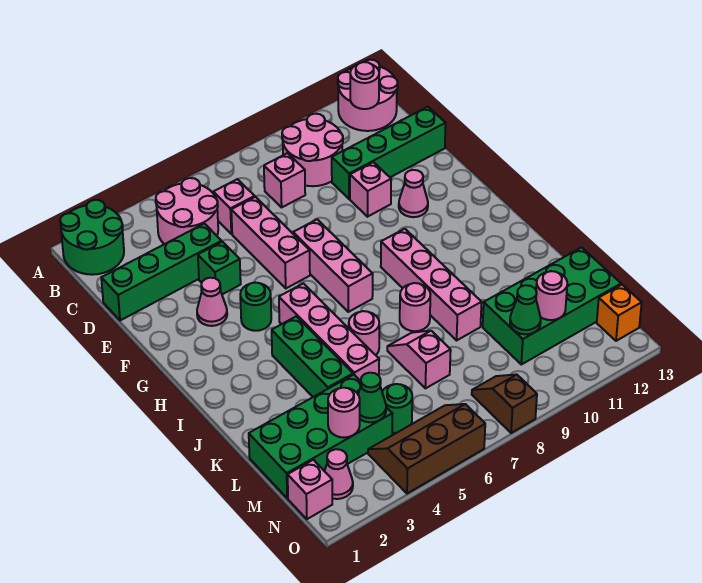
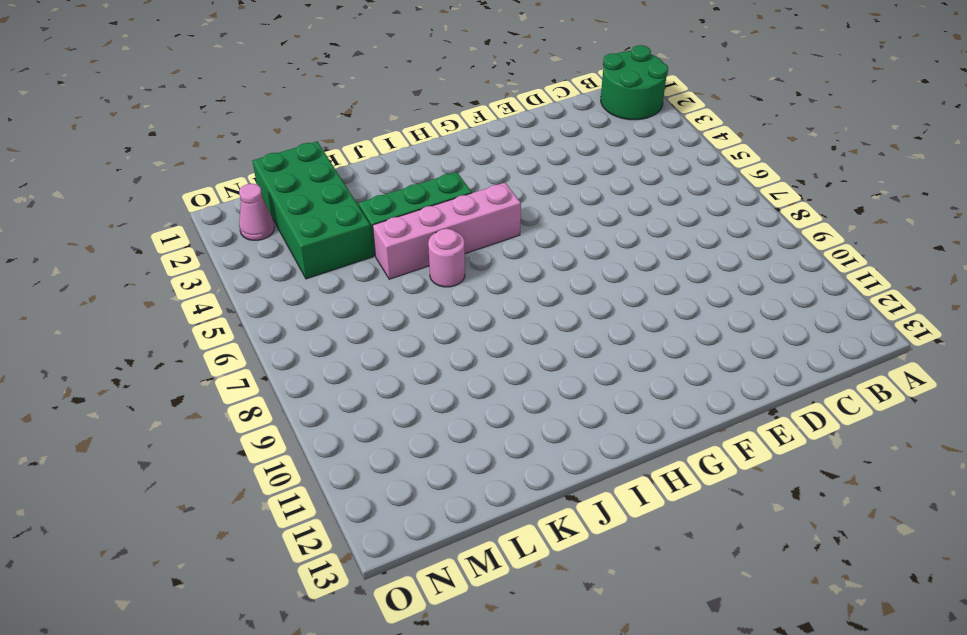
none -> pink round brick A12:B13 level 1
none -> pink round brick B4:C5 level 1
none -> pink round brick B9:C10 level 1
none -> pink brick C6 level 1

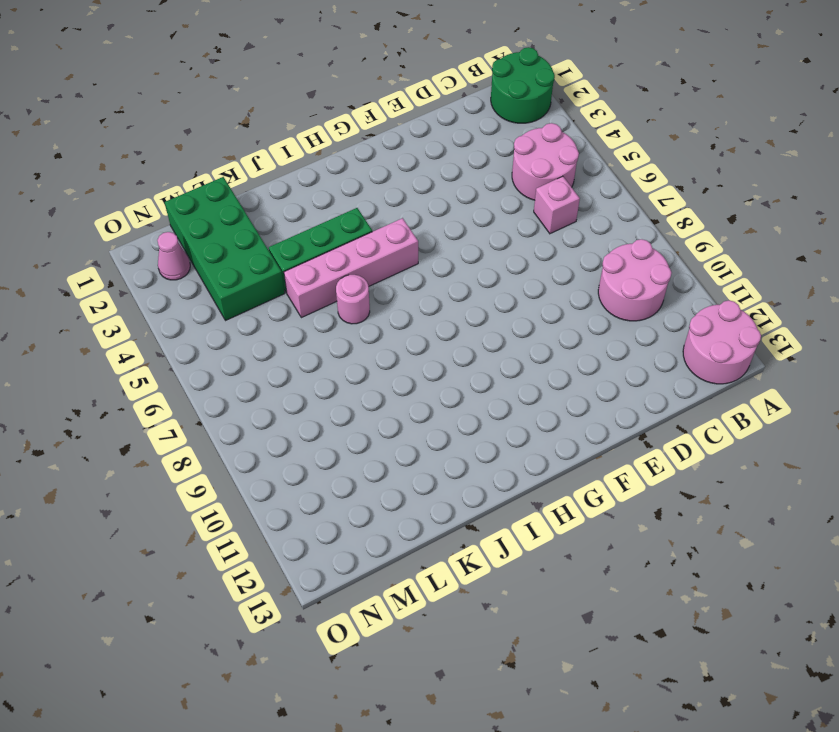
none -> pink brick C8 level 1
none -> green brick D1:D4 level 1
none -> pink brick D6:F6 level 1
none -> green brick D10:D13 level 1

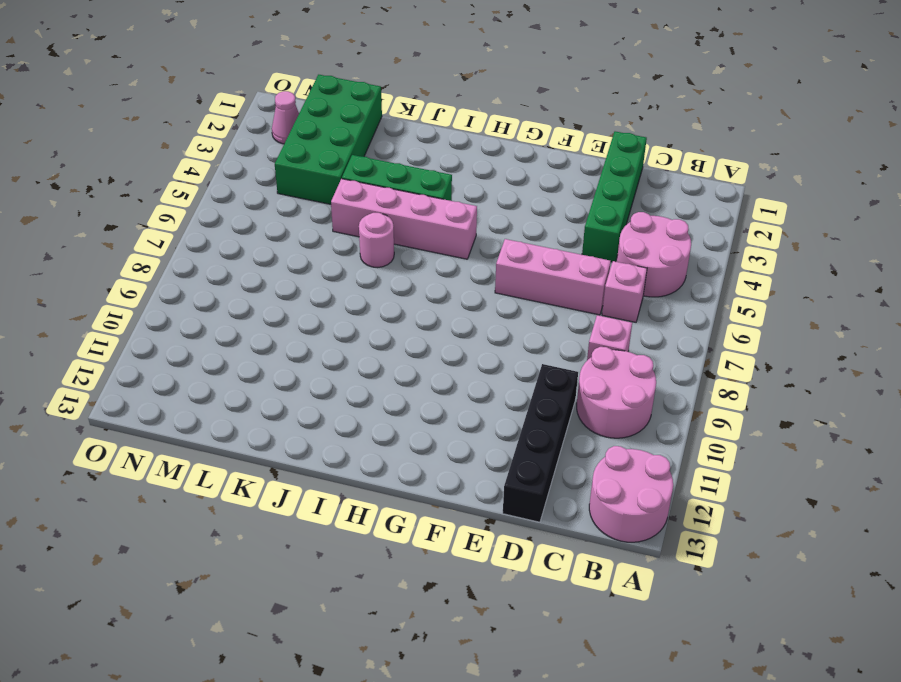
black brick D10:D13 level 1 -> green brick D10:D13 level 1
none -> green round brick A1:B2 level 1
none -> green brick E4 level 1
none -> pink brick E10 level 1
none -> pink cone F3 level 1

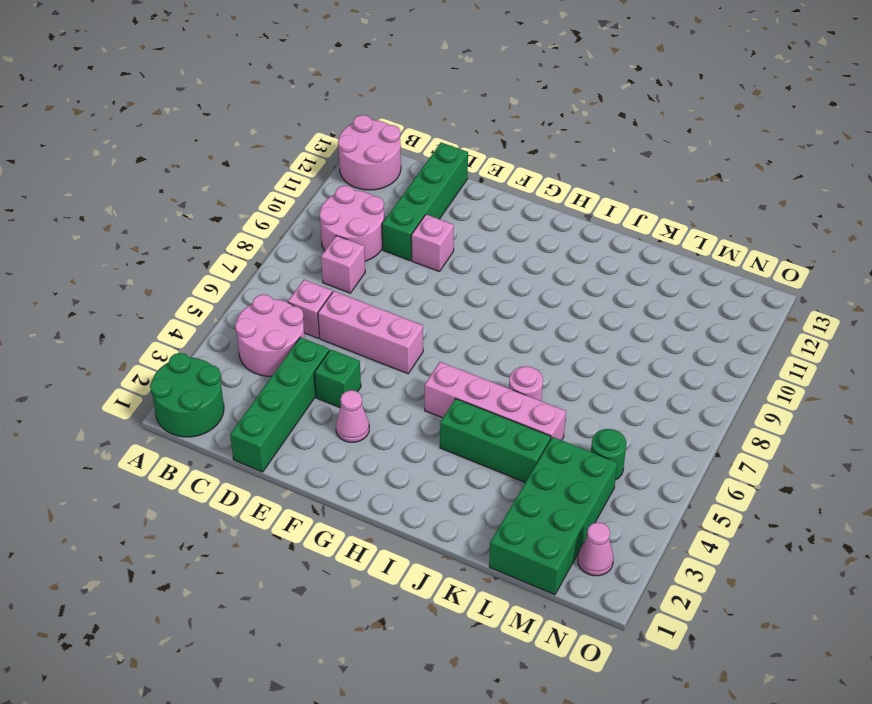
none -> pink brick F7:H7 level 1
none -> pink cone F11 level 1
none -> green round brick G4 level 1
none -> pink brick H9:K9 level 1

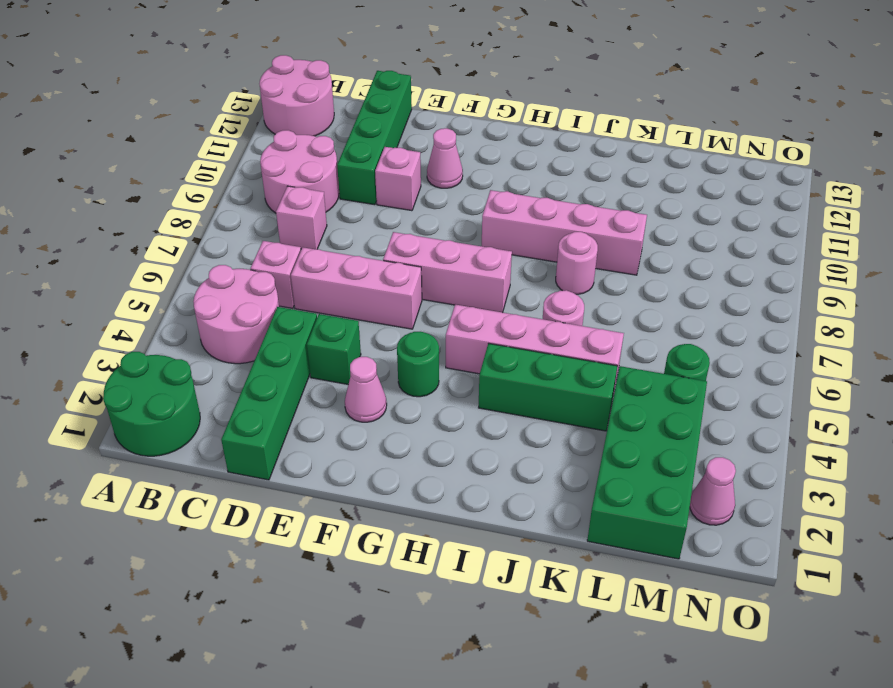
none -> pink slope K7:L7 level 1 top L
none -> green brick L10:M13 level 1
none -> pink brick N1 level 1
none -> brown slope N4:O6 level 1 top O

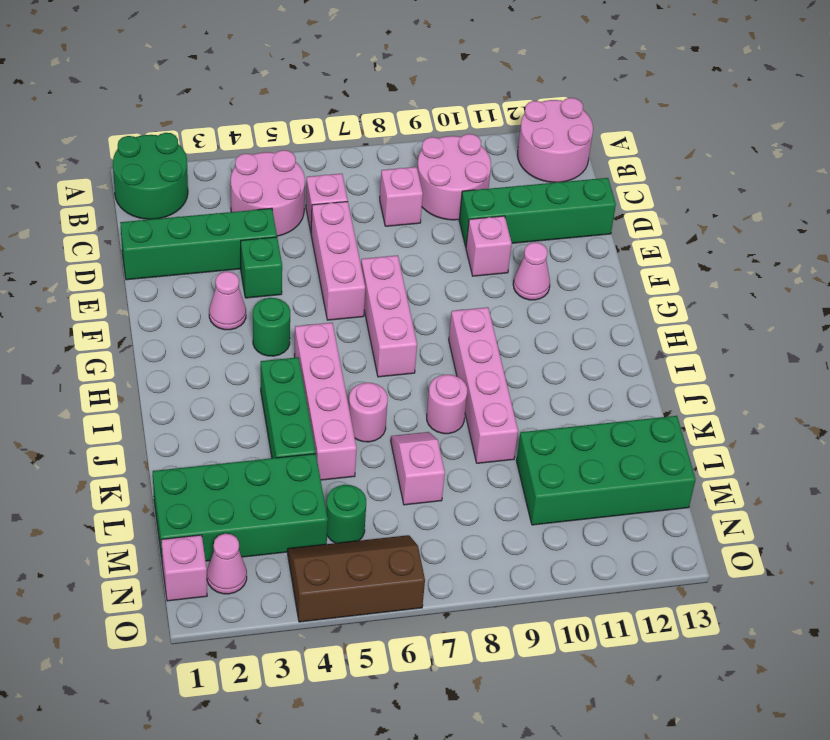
none -> brown slope N8:O8 level 1 top O
none -> orange brick N13 level 1
none -> pink round brick B12 level 2
none -> pink round brick M3 level 2

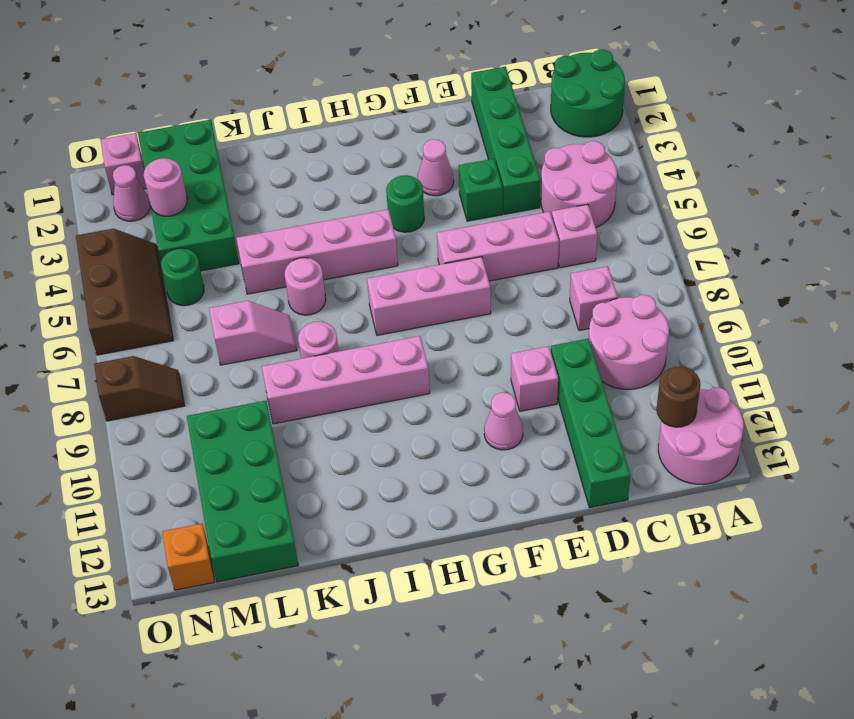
brown round brick B12 level 2 -> pink round brick B12 level 2
none -> green brick I4:K4 level 1
none -> green cone M4 level 2
none -> green cone M10 level 2
none -> pink round brick M11 level 2

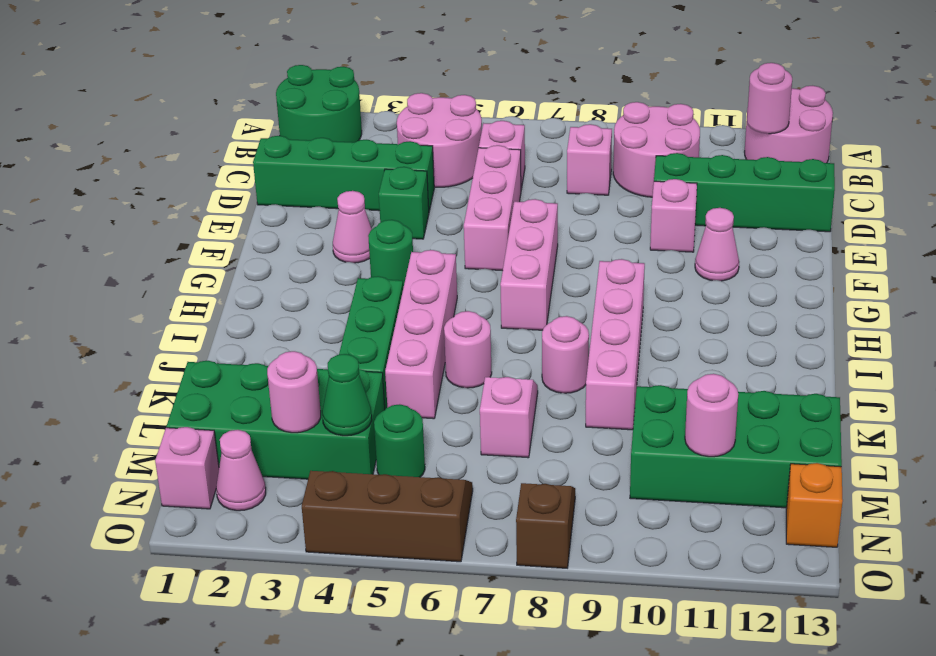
none -> green cone M10 level 2

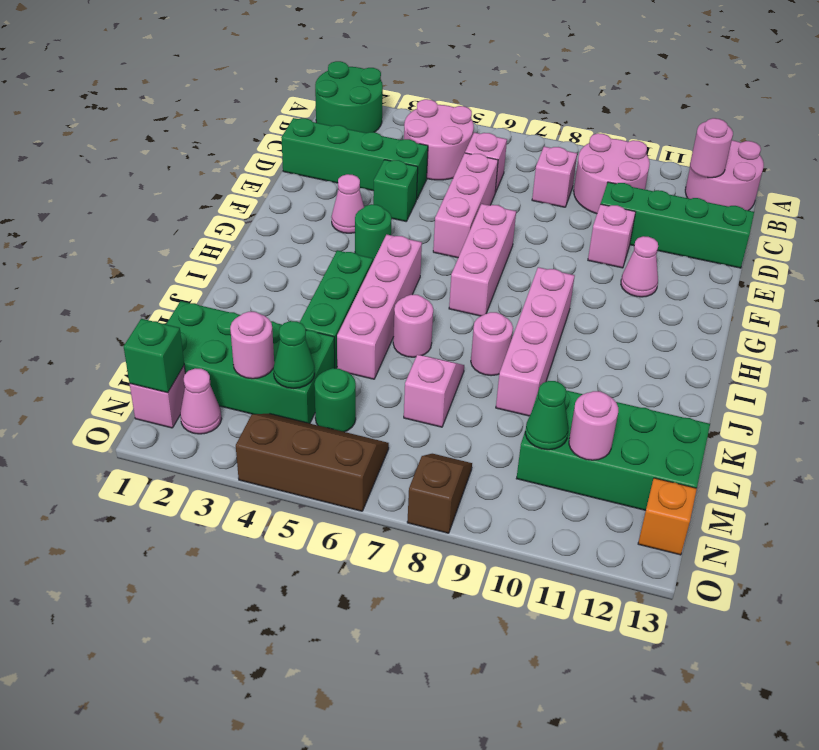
green brick N1 level 2 -> none

